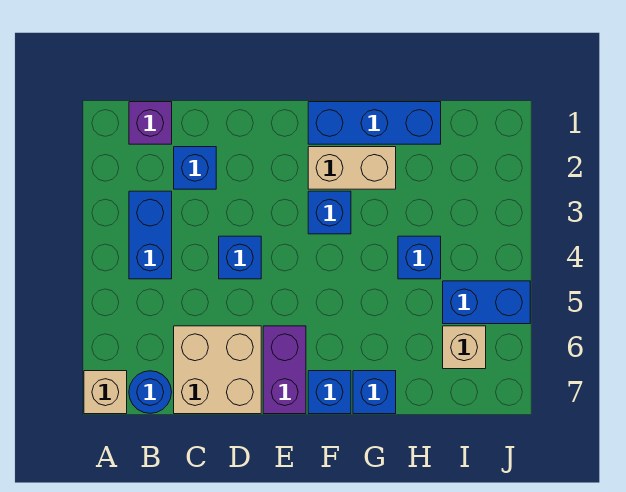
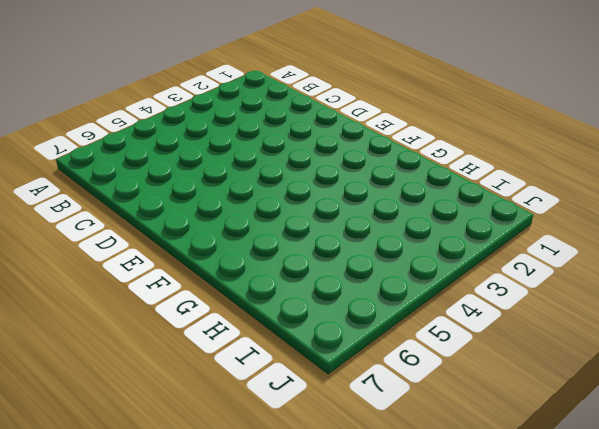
none -> tan brick A7 level 1
none -> purple brick B1 level 1
none -> blue brick B3:B4 level 1

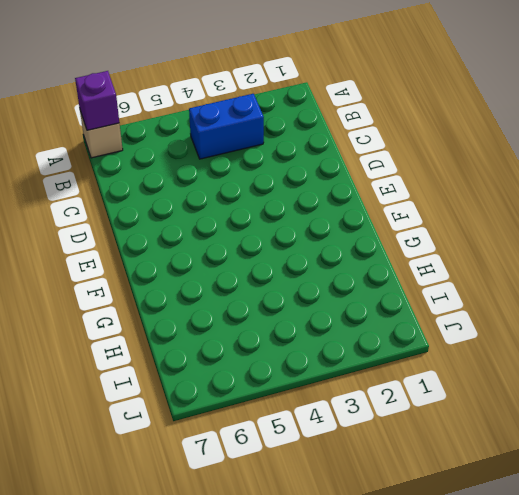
purple brick A7 level 2 -> purple brick B1 level 1
none -> blue round brick B7 level 1
none -> blue brick C2 level 1
none -> tan brick C6:D7 level 1

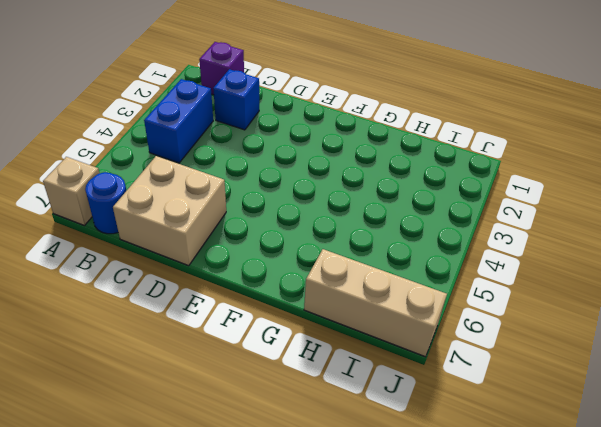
tan brick H7:J7 level 1 -> none
none -> blue brick D4 level 1
none -> purple brick E6:E7 level 1
none -> blue brick F1:H1 level 1

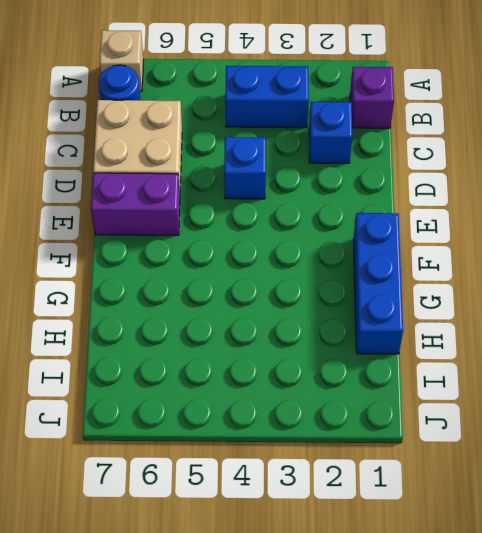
none -> tan brick F2:G2 level 1
none -> blue brick F3 level 1
none -> blue brick F7 level 1

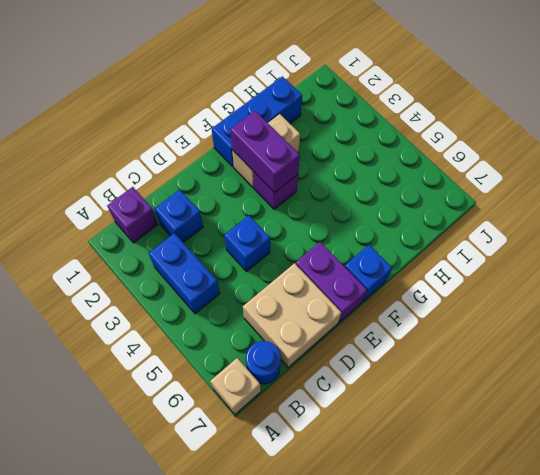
purple brick F2:F3 level 2 -> none
purple brick F3 level 1 -> blue brick F3 level 1
none -> blue brick G7 level 1
none -> blue brick H4 level 1
none -> blue brick I5:J5 level 1

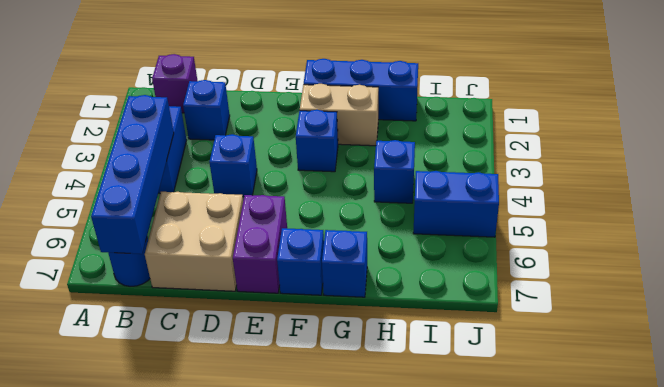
blue brick B4:B7 level 2 -> none
none -> tan brick A7 level 1
none -> tan brick I6 level 1

